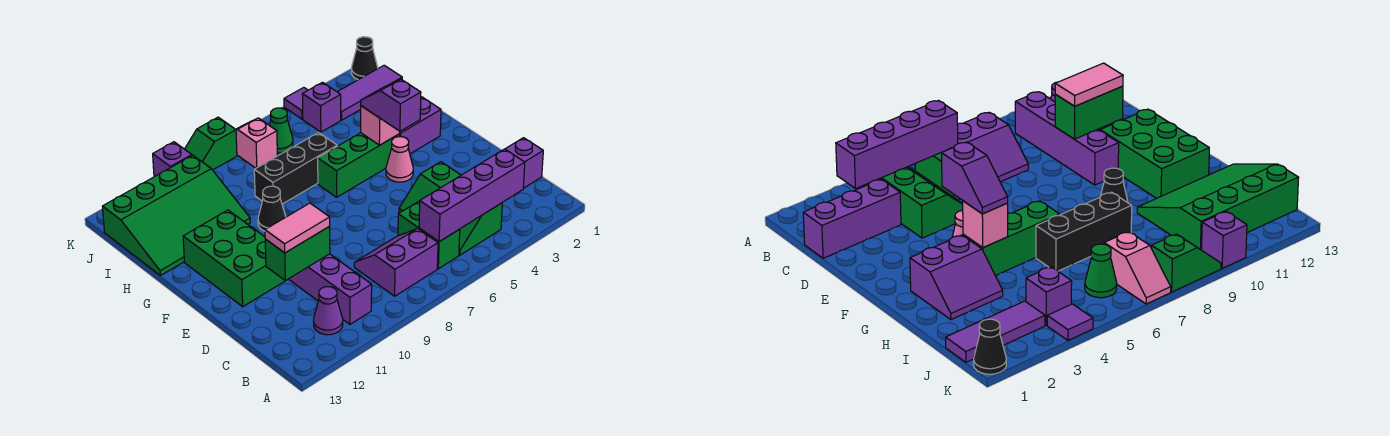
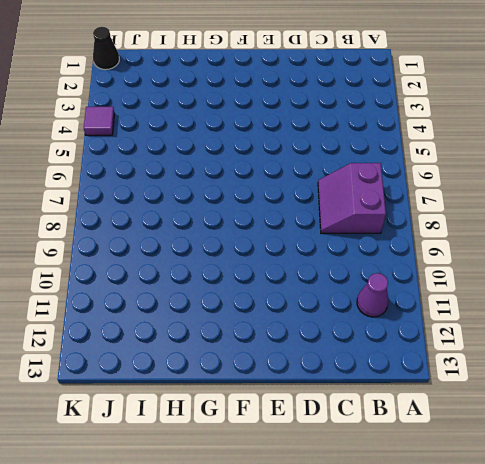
none -> green slope B4:D5 level 1 top 4
none -> green brick B6:C6 level 1
none -> purple brick B10:E10 level 1

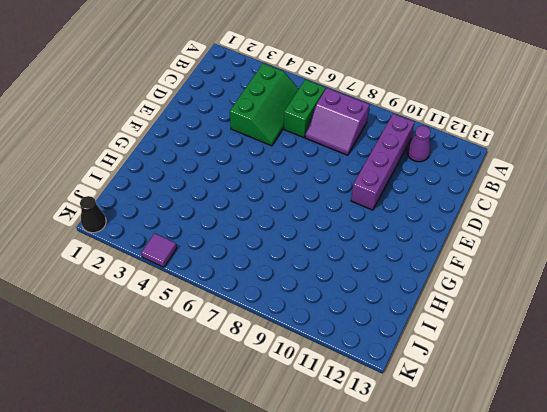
none -> purple brick C1:C3 level 1
none -> green brick E11:G12 level 1
none -> pink cone F4 level 1

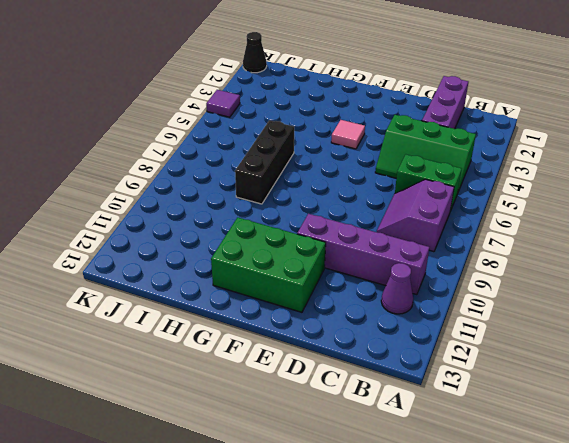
pink tile F4 level 1 -> pink cone F4 level 1
none -> purple slope G2:H3 level 1 top G
none -> green brick G4:G6 level 1
none -> black cone G9 level 1

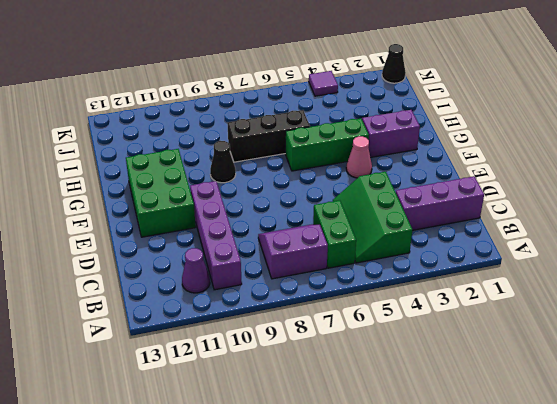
none -> green slope H10:J13 level 1 top J
none -> purple tile J1:J3 level 1
none -> purple brick J4 level 1

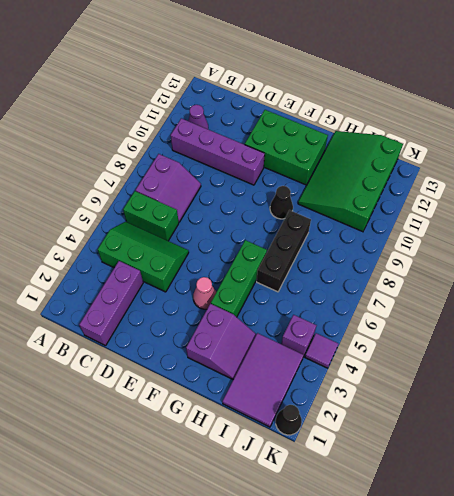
purple tile I1:J3 level 1 -> purple tile J1:J3 level 1
none -> green cone J6 level 1
none -> pink slope J7:K7 level 1 top J
none -> green slope K8:K9 level 1 top 8

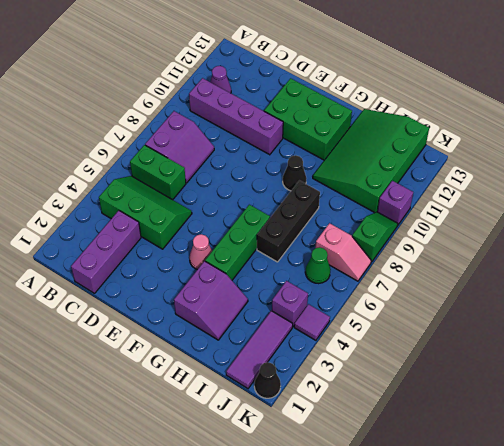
none -> purple brick B3:B6 level 2
none -> green brick D10:D11 level 2
none -> pink brick G4 level 2

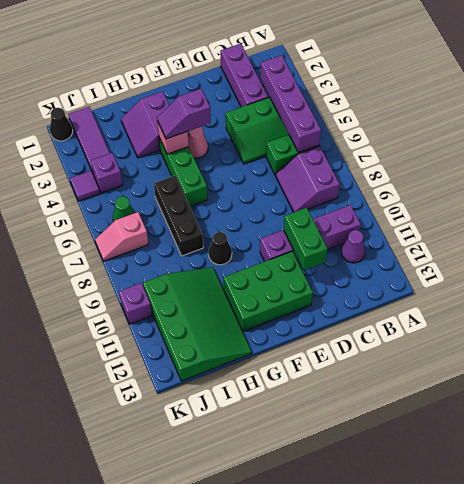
none -> green slope K8:K9 level 1 top 8
none -> pink tile D10:D11 level 3

